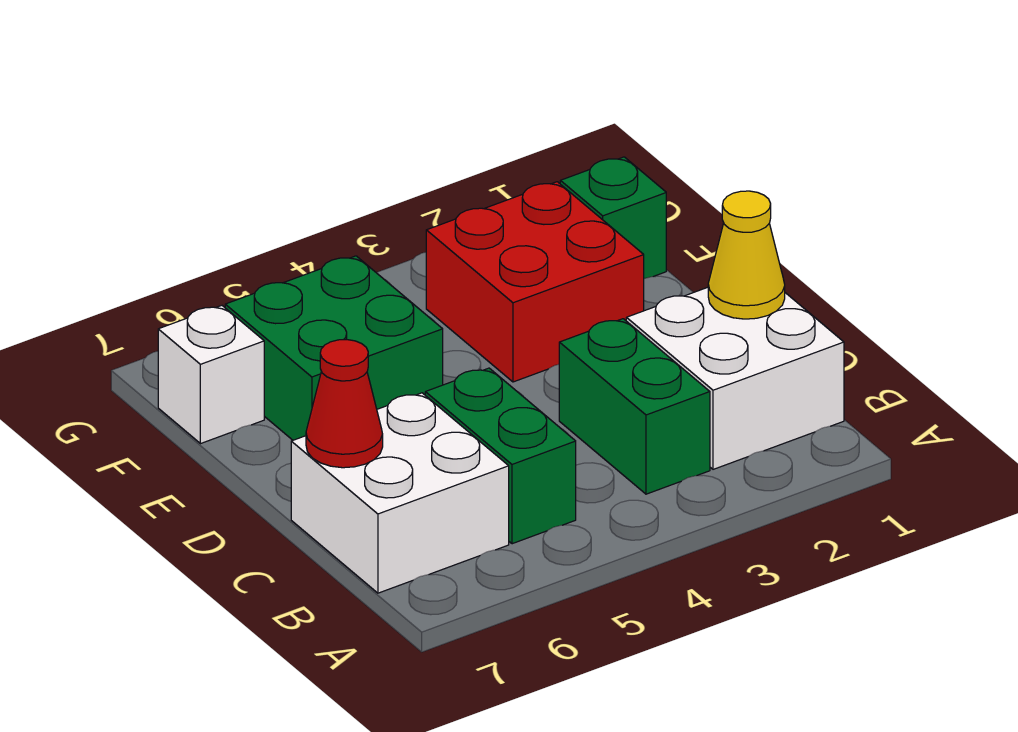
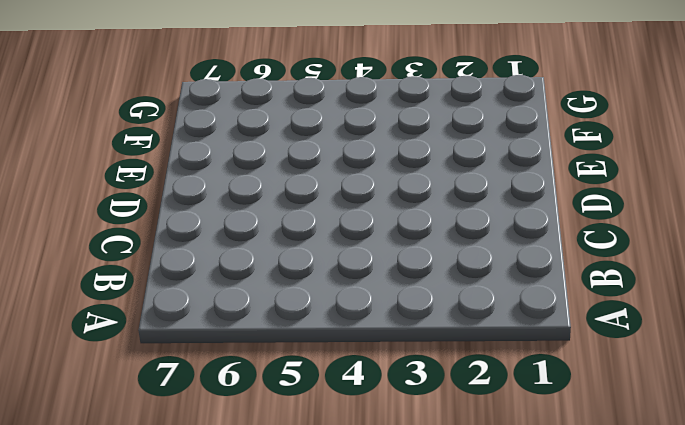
none -> white brick B1:C2 level 1
none -> green brick B3:C3 level 1

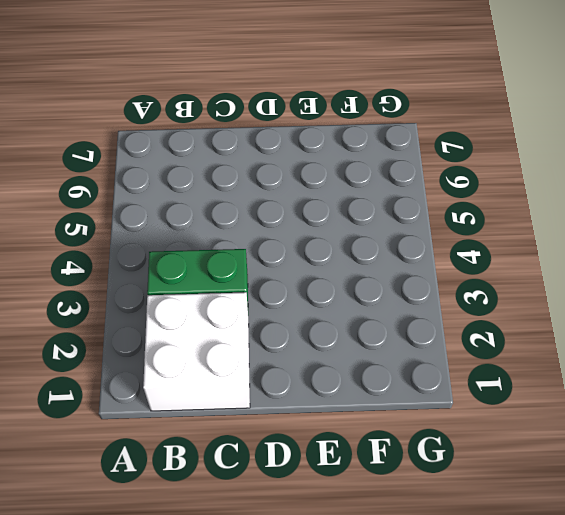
none -> green brick B5:C5 level 1
none -> white brick B6:C7 level 1

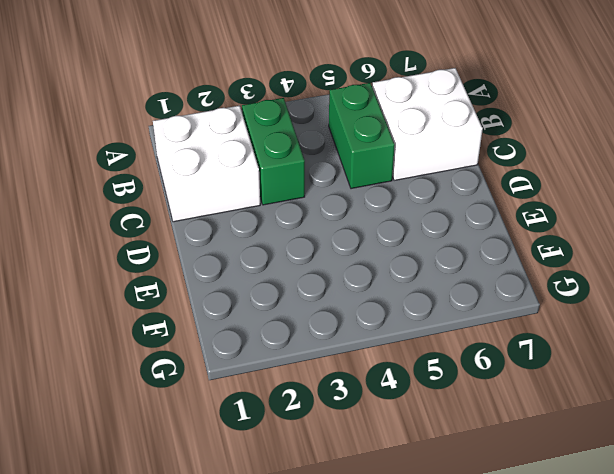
none -> red brick E2:F3 level 1
none -> green brick E5:F6 level 1

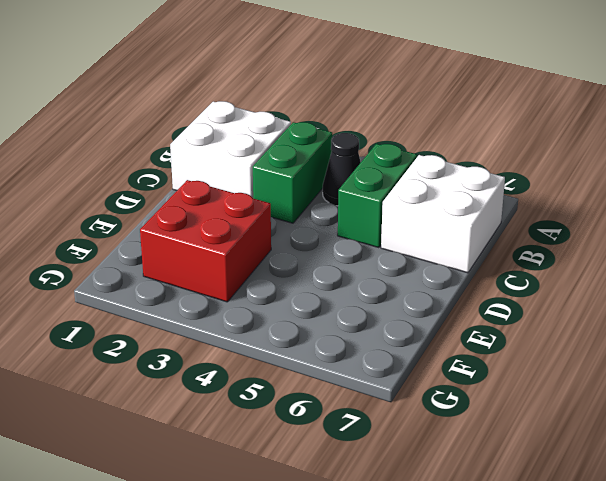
black cone B4 level 1 -> none
none -> green brick E5:F6 level 1
none -> green brick F1 level 1

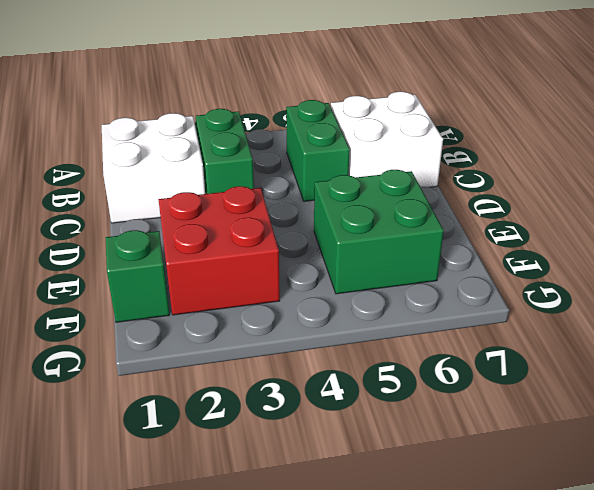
none -> white brick F7 level 1
none -> yellow cone C1 level 2

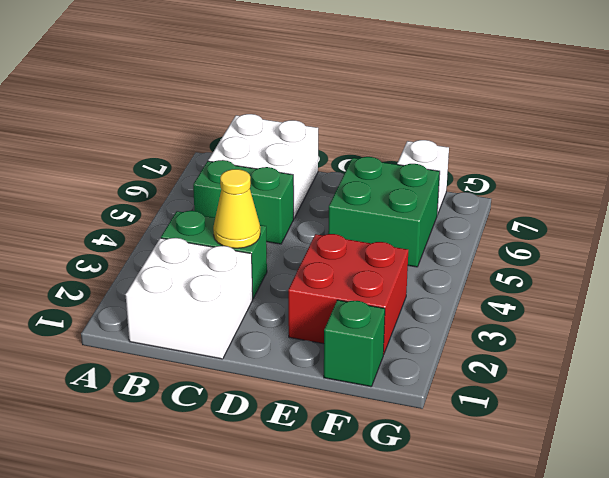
yellow cone C3 level 2 -> yellow cone C1 level 2
none -> red cone C7 level 2

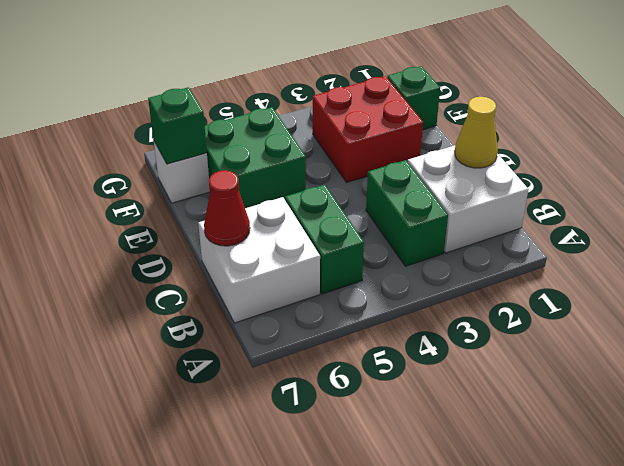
green brick F7 level 2 -> none

